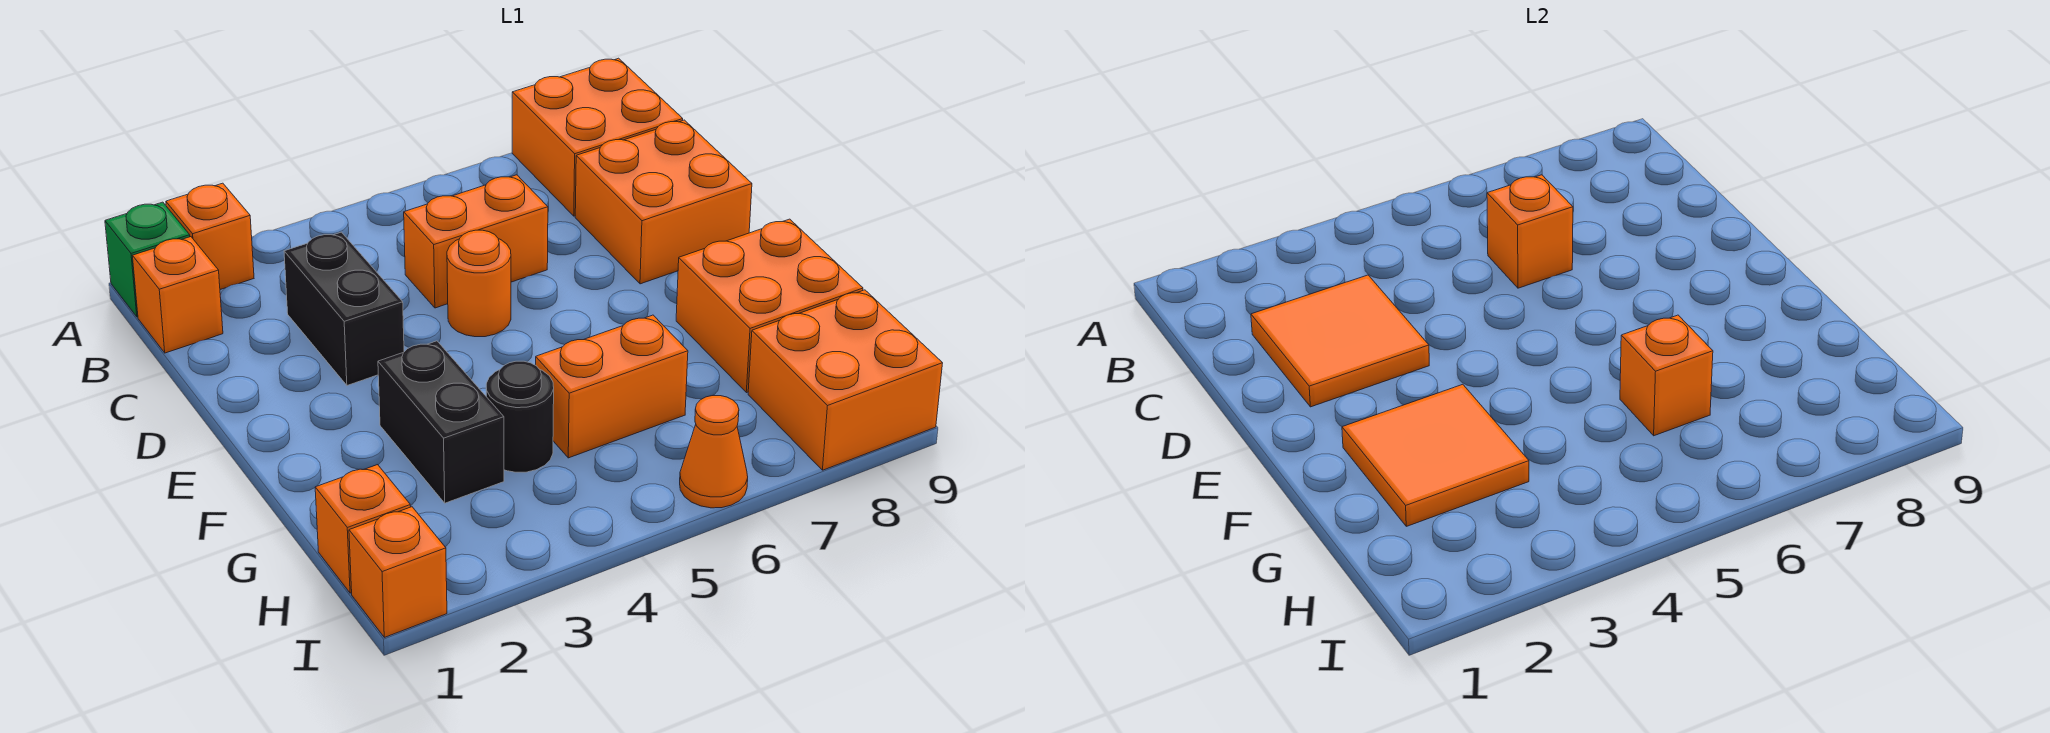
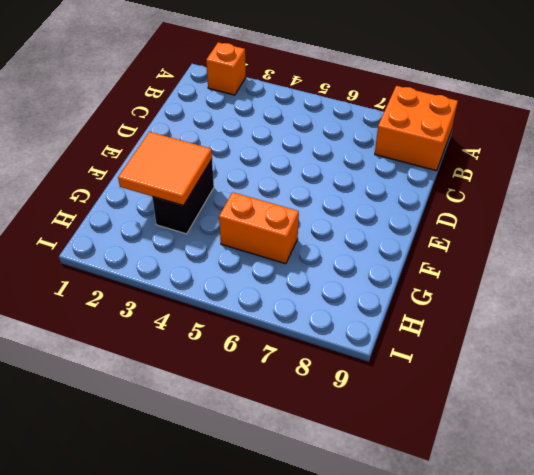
none -> green brick A1 level 1
none -> orange brick B1 level 1
none -> black brick C3:D3 level 1

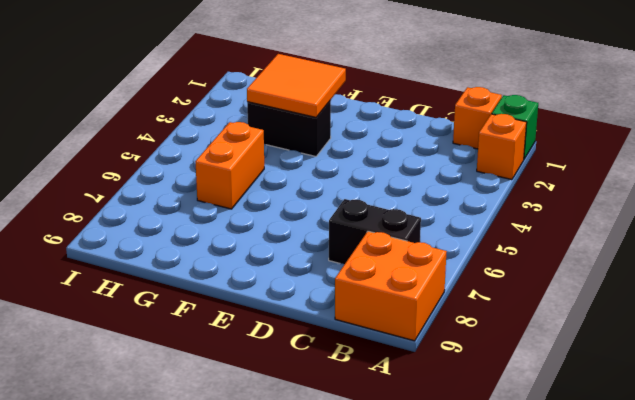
black brick B7:C7 level 1 -> black brick C3:D3 level 1
none -> orange brick C5:C6 level 1
none -> orange brick C8:D9 level 1
none -> orange round brick D5 level 1

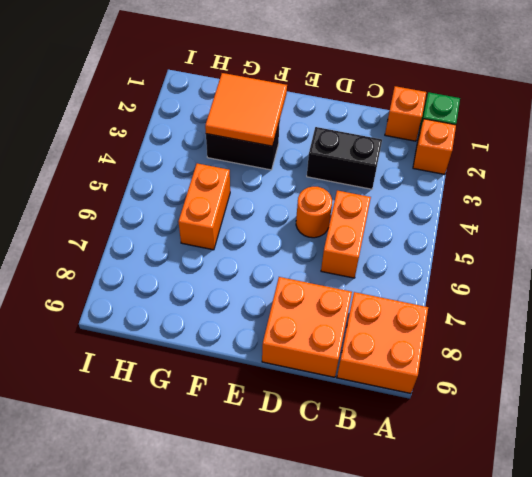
none -> orange brick F8:G9 level 1
none -> black round brick G4 level 1
none -> orange brick H1 level 1

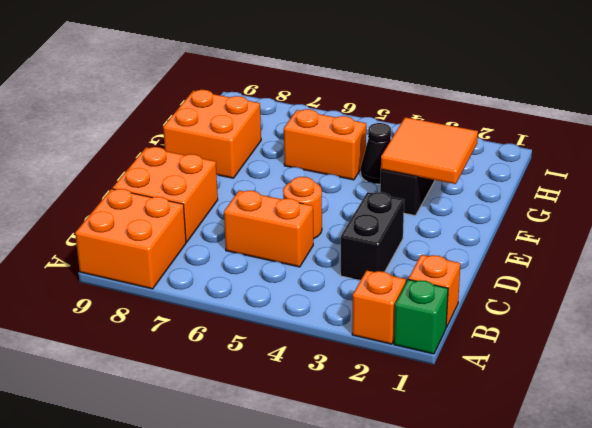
black cone G4 level 1 -> black round brick G4 level 1
none -> orange brick H1 level 1
none -> orange brick H8:I9 level 1
none -> orange brick I1 level 1

